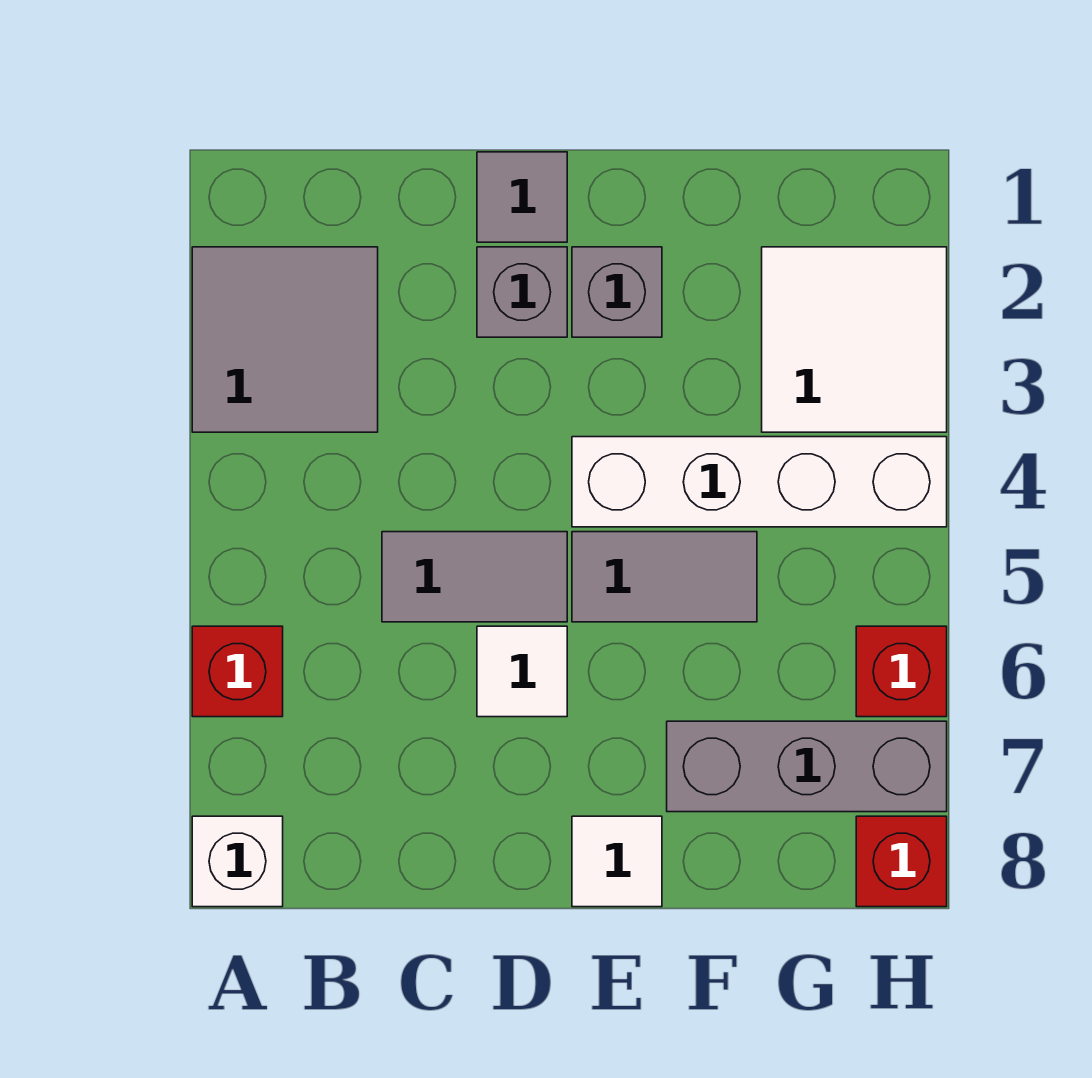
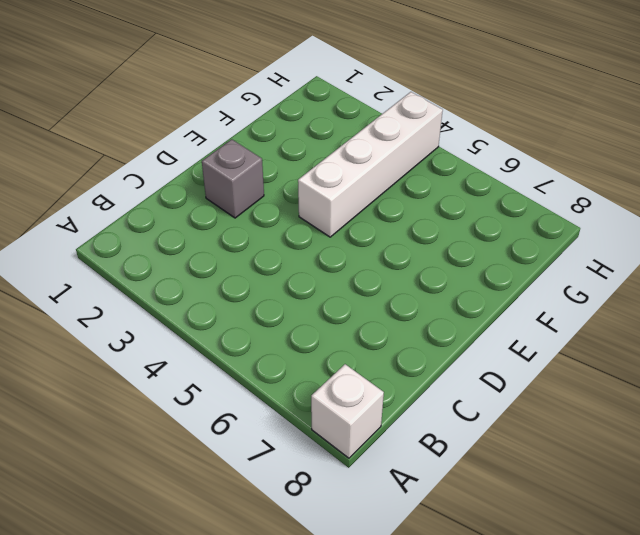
none -> grey tile A2:B3 level 1
none -> red brick A6 level 1
none -> grey tile C5:D5 level 1

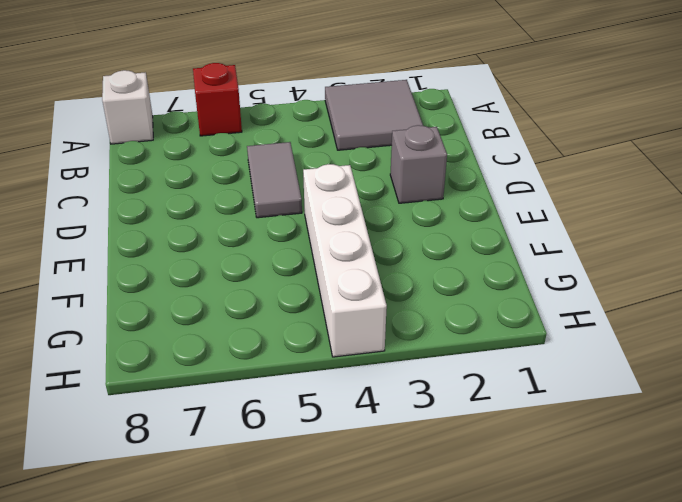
none -> grey tile D1 level 1
none -> white tile D6 level 1
none -> grey brick E2 level 1

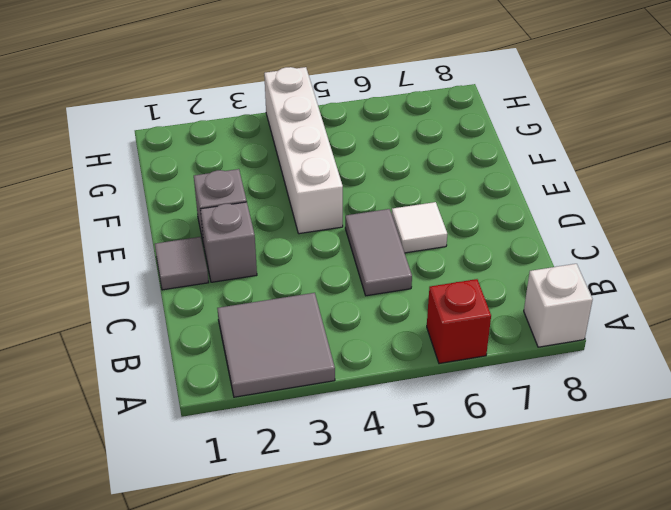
none -> grey tile E5:F5 level 1
none -> white tile E8 level 1
none -> grey brick F7:H7 level 1

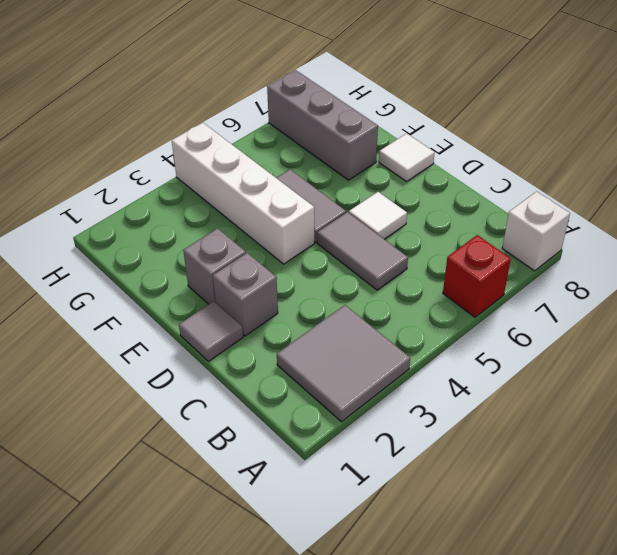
none -> white tile G2:H3 level 1
none -> red brick H6 level 1
none -> red brick H8 level 1

